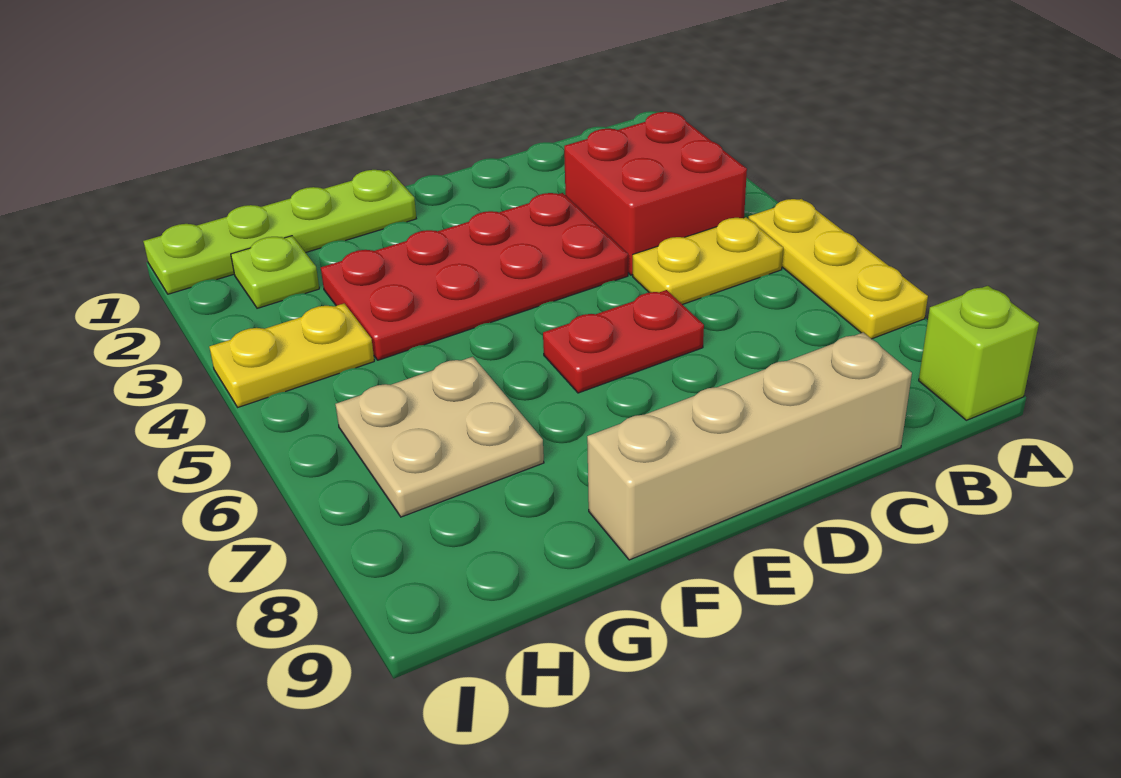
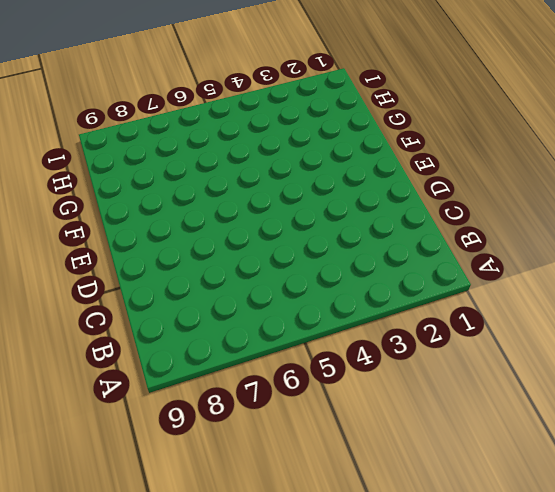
none -> yellow plate A5:A7 level 1
none -> lime brick A9 level 1

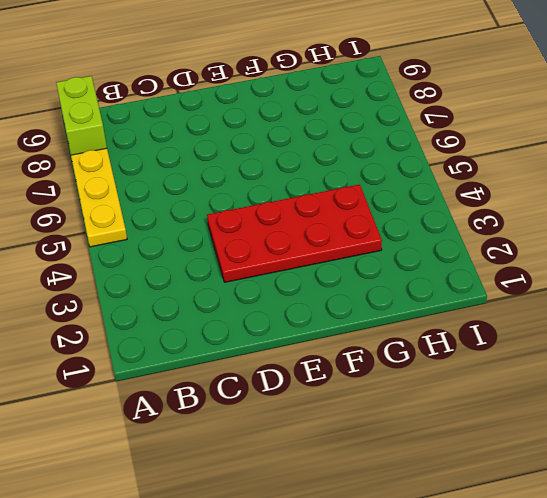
lime brick A8:A9 level 1 -> lime brick A9 level 1
none -> red brick B3:C4 level 1
none -> yellow plate B5:C5 level 1

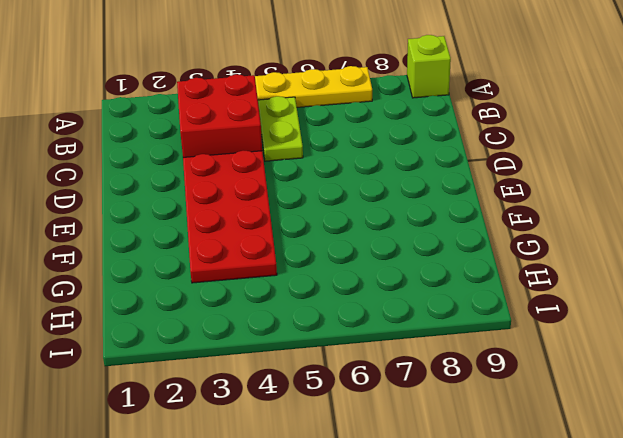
lime plate B5:C5 level 1 -> yellow plate B5:C5 level 1
none -> tan brick C9:F9 level 1
none -> red plate D6:E6 level 1

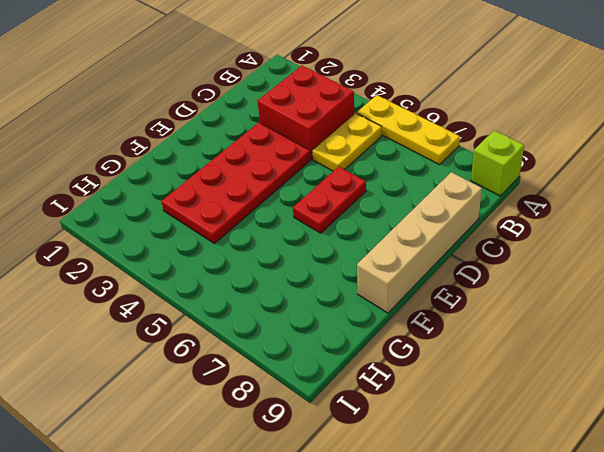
none -> lime plate F1:I1 level 1
none -> tan plate G6:H7 level 1

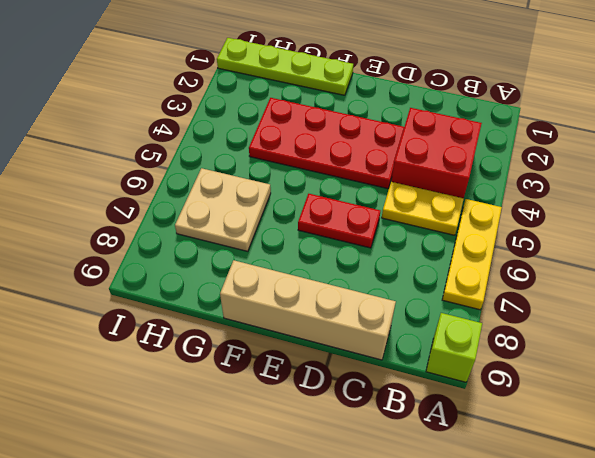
none -> lime plate H2 level 1
none -> yellow plate H4:I4 level 1

